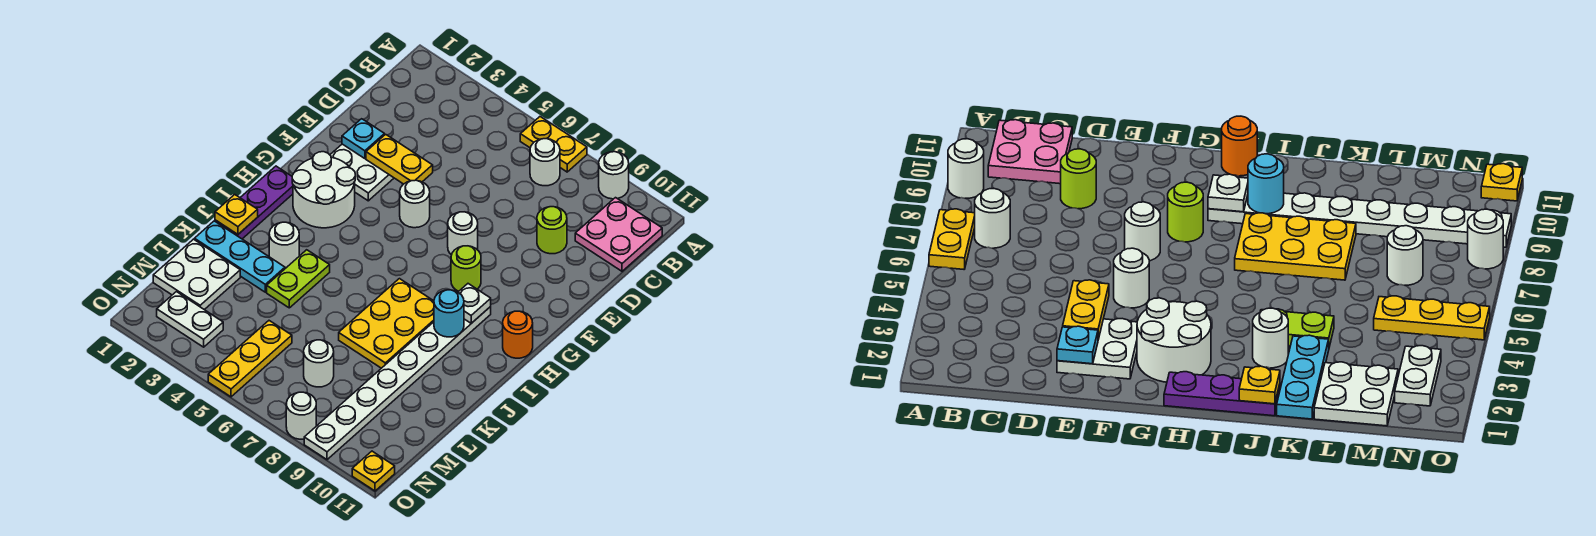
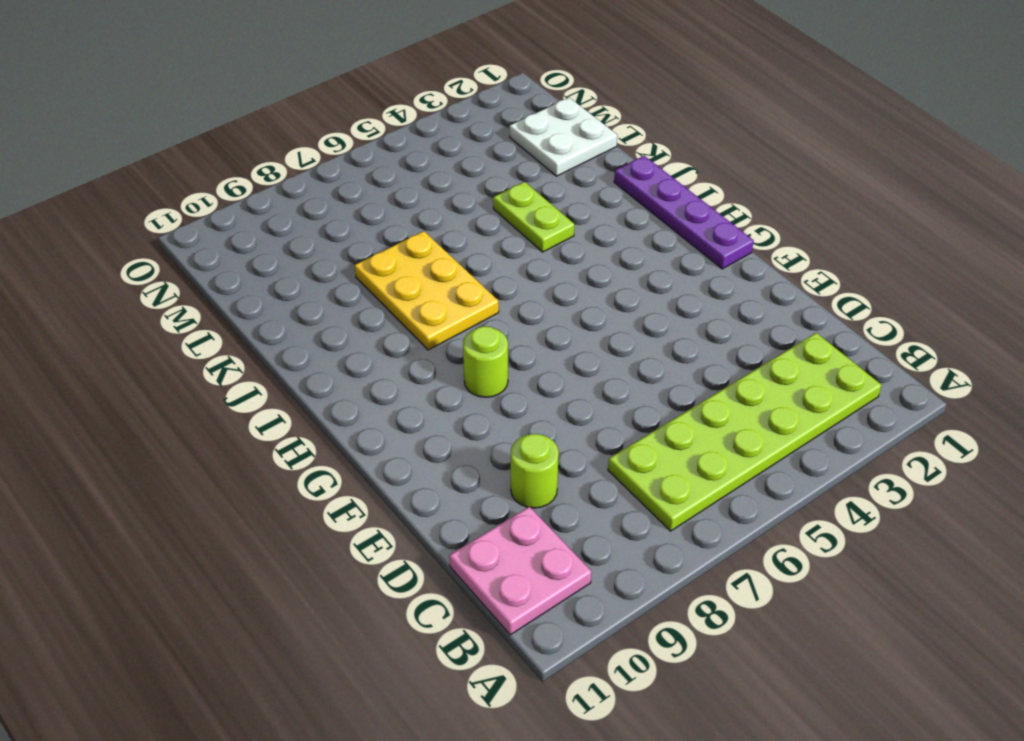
lime plate B2:C7 level 1 -> white round brick B7 level 1
purple plate G1:J1 level 1 -> purple plate H1:J1 level 1
none -> yellow plate A6:A7 level 1
none -> white round brick A9 level 1
none -> white plate E2:F3 level 1

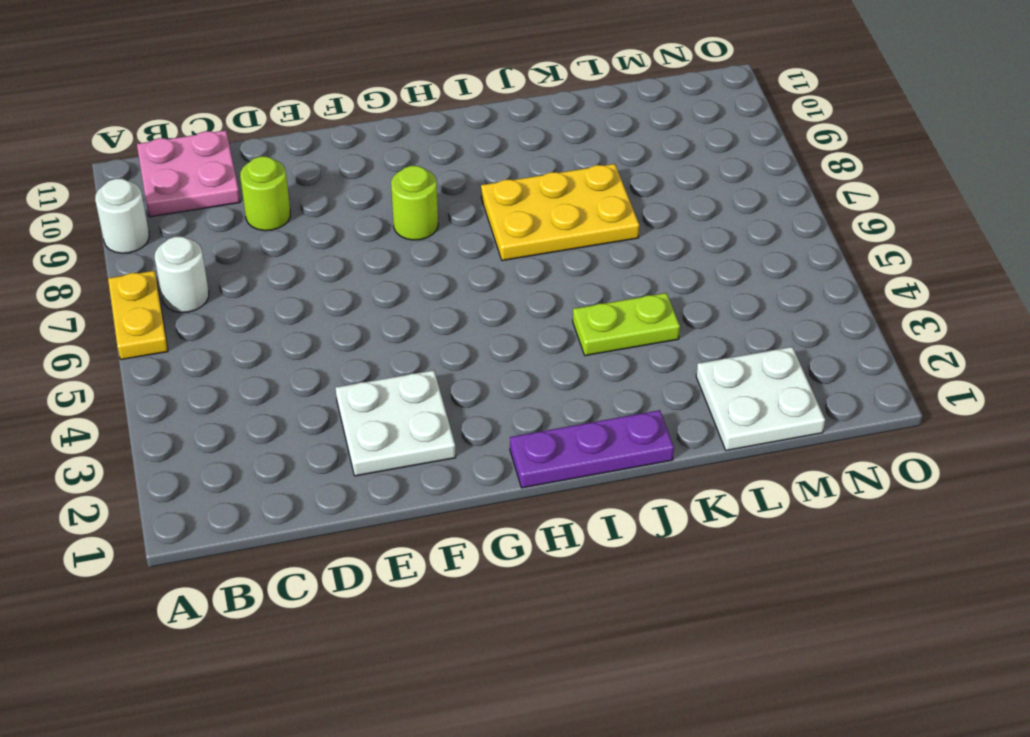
none -> white round brick F5 level 1
none -> white round brick F7 level 1
none -> white round brick G2:H3 level 1

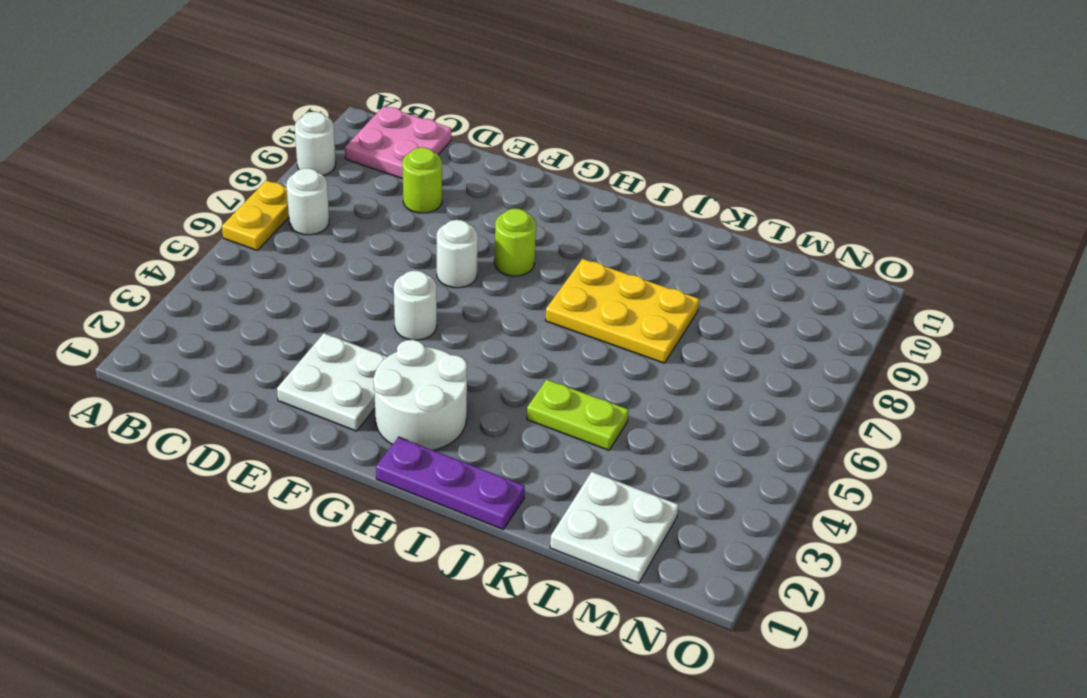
none -> white plate H9:O9 level 1
none -> orange round brick H11 level 1
none -> white round brick J3 level 1

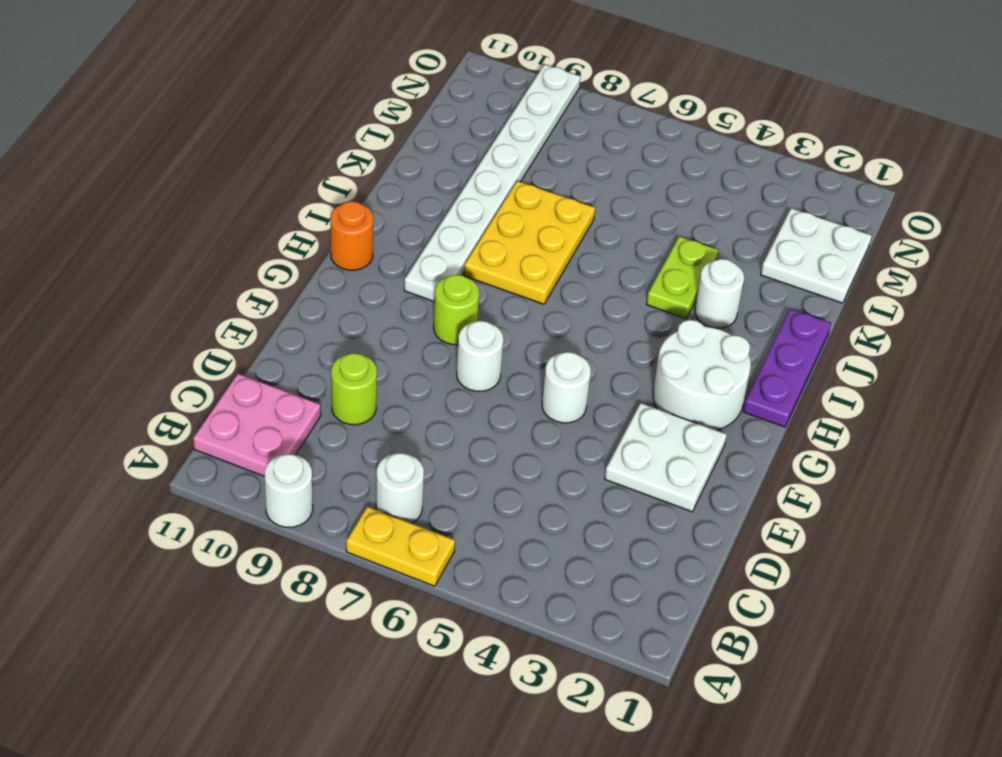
none -> cyan plate K1:K3 level 1
none -> yellow plate M5:O5 level 1
none -> white round brick M7 level 1

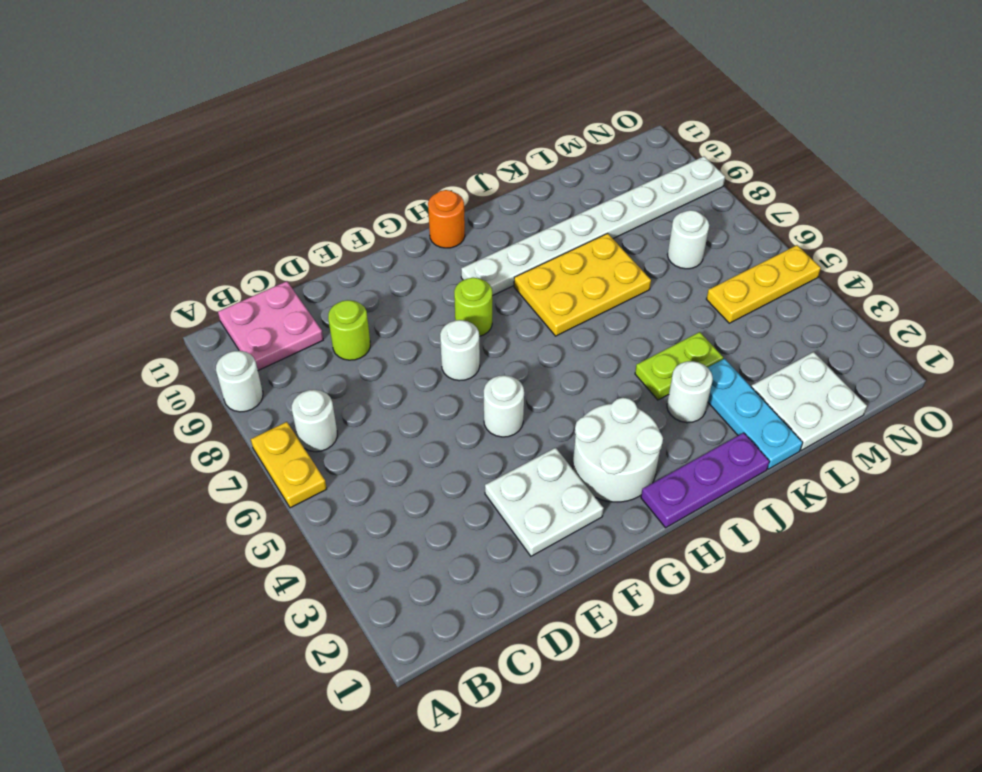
none -> white plate N2:N3 level 1
none -> white round brick O8 level 1
none -> yellow plate O11 level 1

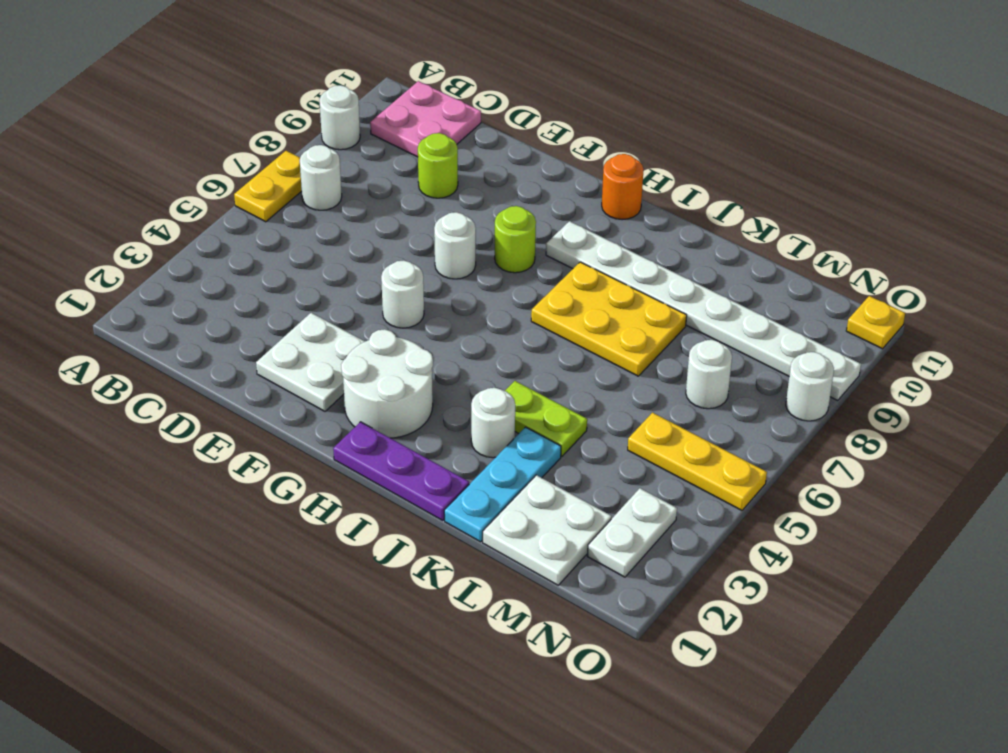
none -> cyan plate E2 level 2
none -> yellow plate E3:E4 level 2
none -> white plate H9 level 2

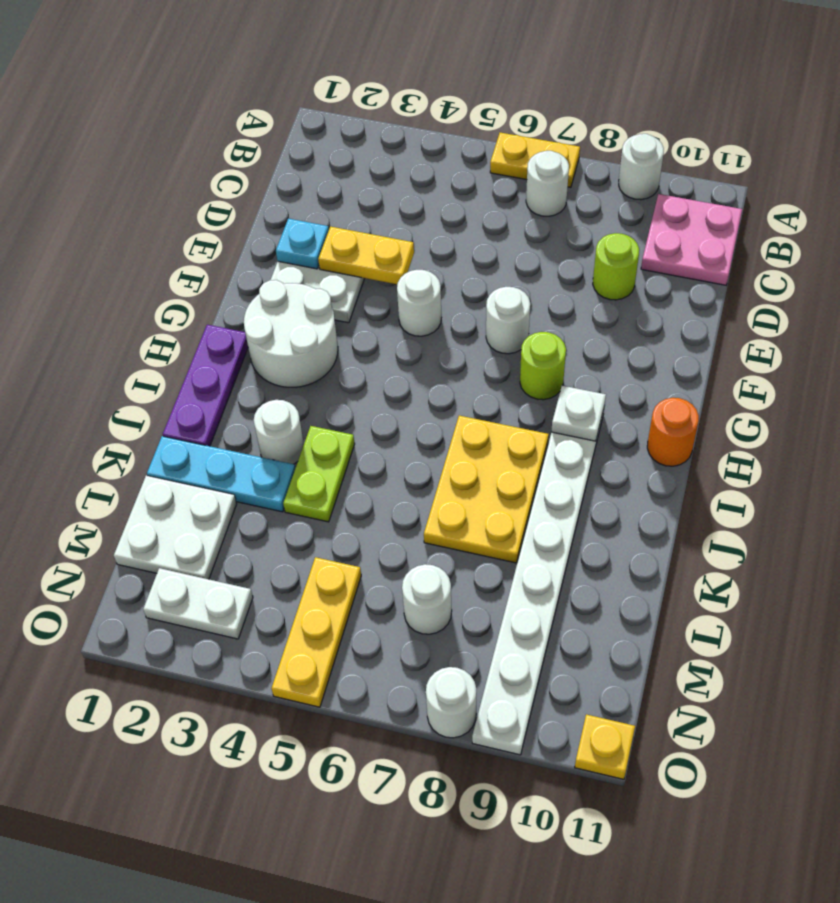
none -> cyan round brick I9 level 2
none -> yellow plate J1 level 2

